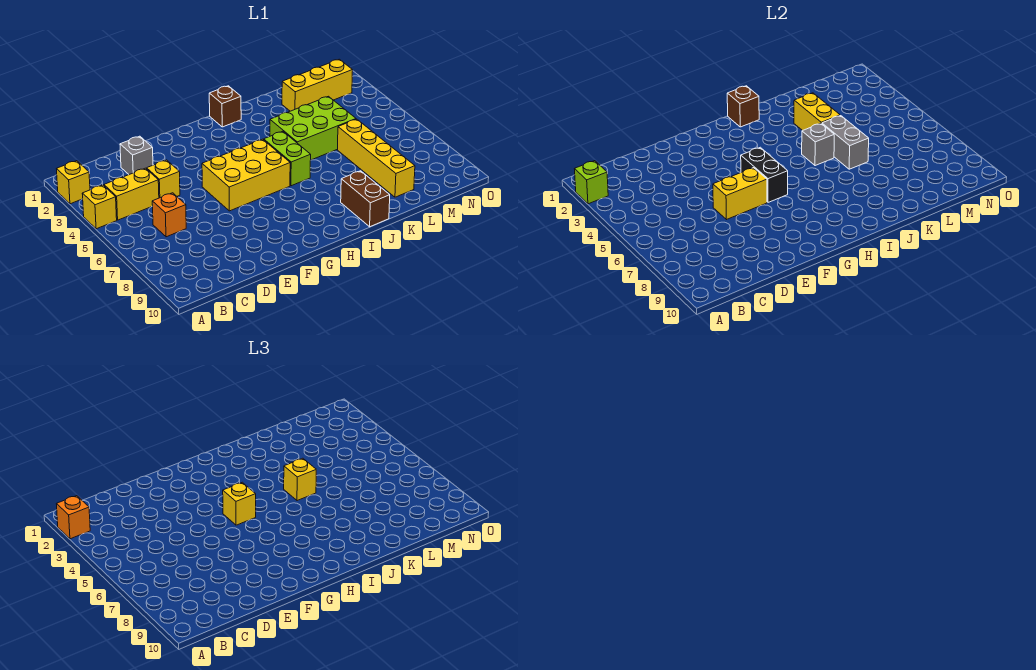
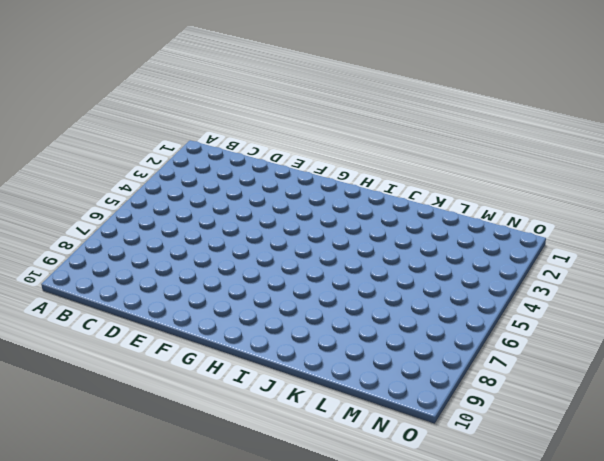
none -> yellow brick A2 level 1
none -> yellow brick A4 level 1
none -> yellow brick B4:C4 level 1

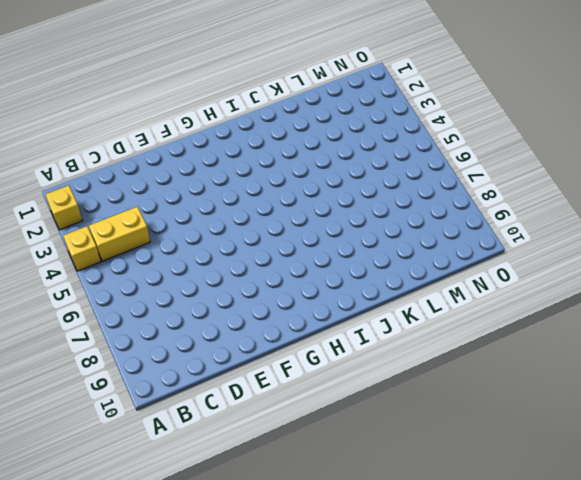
none -> orange brick C6 level 1
none -> grey brick D2 level 1
none -> yellow brick D4 level 1

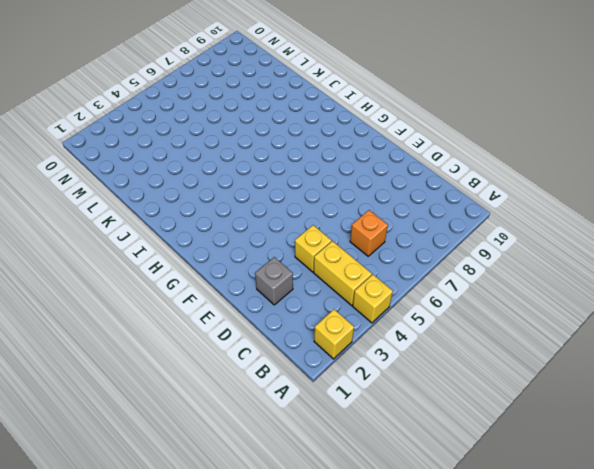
none -> yellow brick F5:H6 level 1
none -> brown brick I1 level 1
none -> lime brick I5:I6 level 1

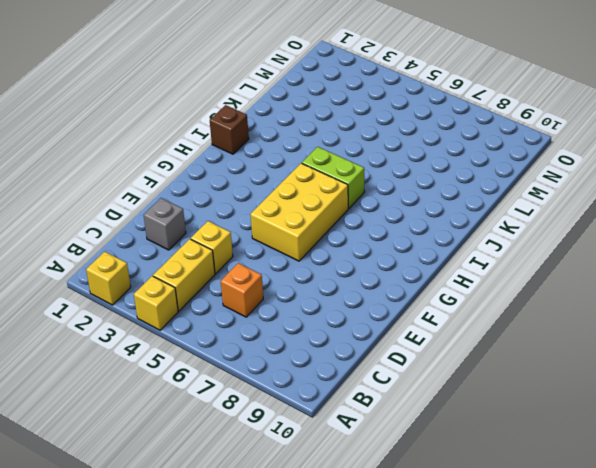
none -> lime brick J4:L5 level 1
none -> brown brick J9:J10 level 1
none -> yellow brick L2:N2 level 1

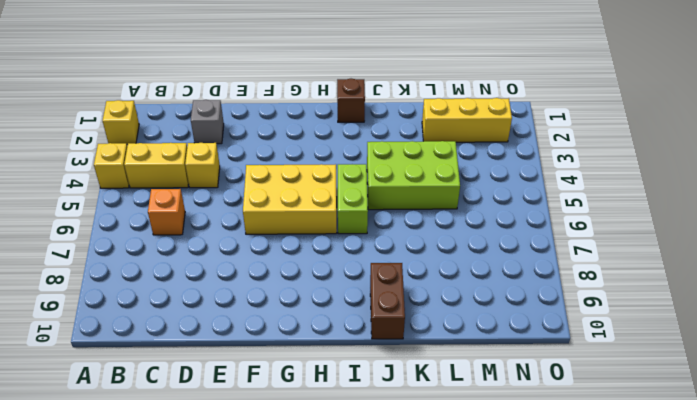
none -> yellow brick L6:L9 level 1
none -> lime brick A2 level 2
none -> yellow brick E6:F6 level 2

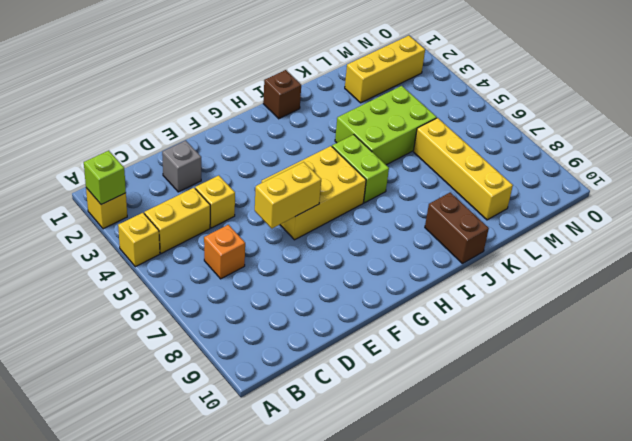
none -> black brick G5:G6 level 2
none -> brown brick I1 level 2
none -> grey brick J5 level 2

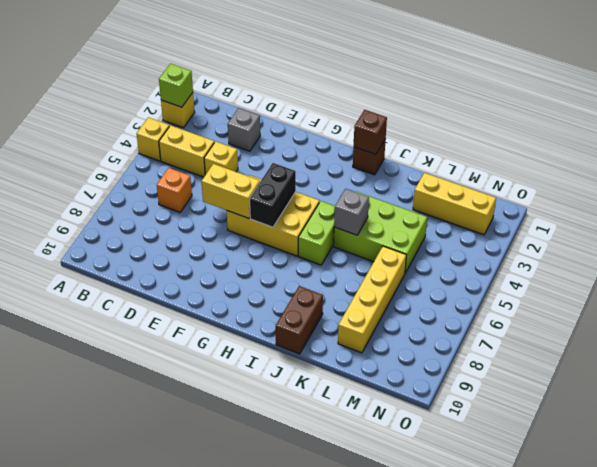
none -> yellow brick K3:K4 level 2
none -> grey brick K5:K6 level 2
none -> orange brick A2 level 3

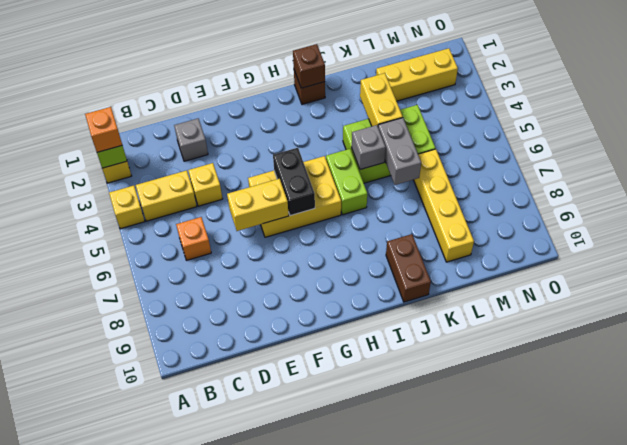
none -> yellow brick G5 level 3
none -> yellow brick J5 level 3

